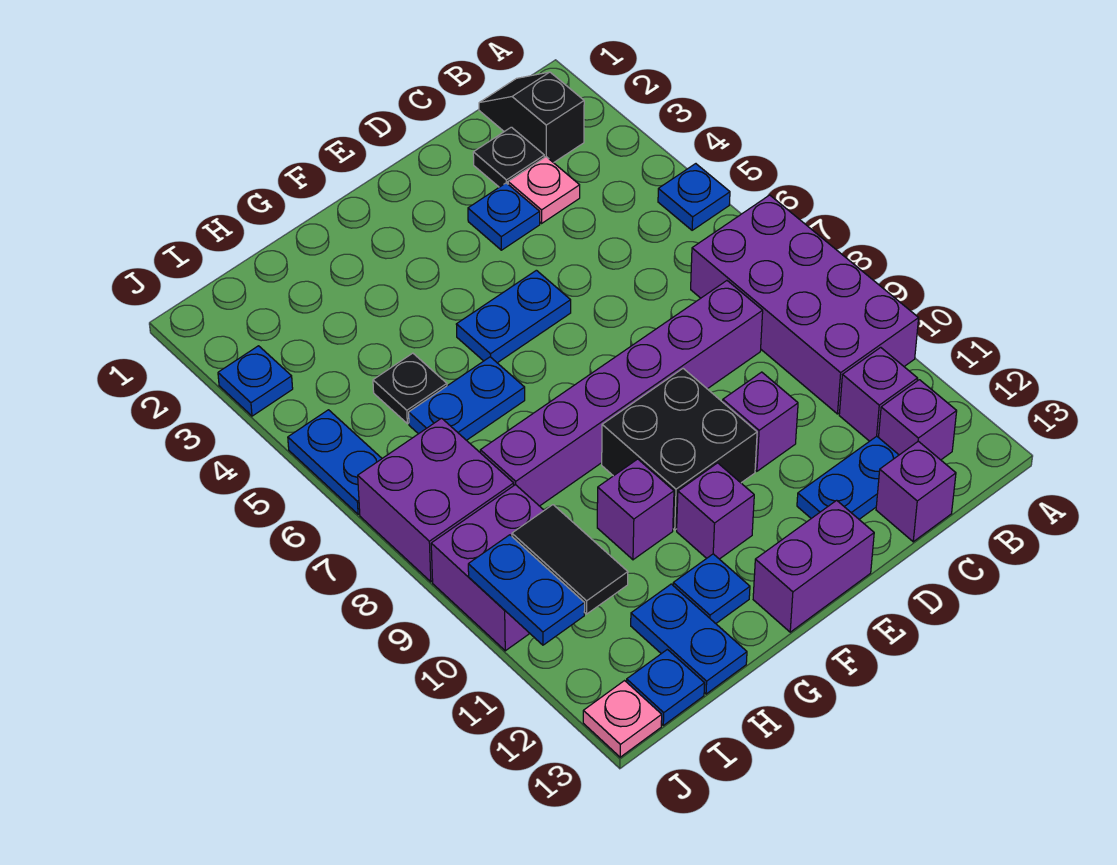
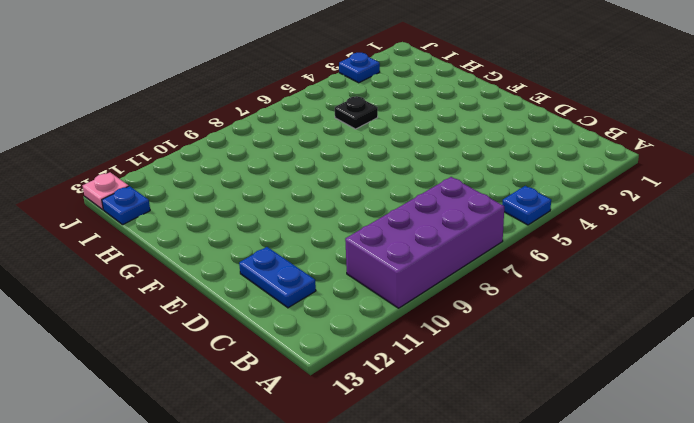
none -> black slope B1:B2 level 1 top 2
none -> purple brick B11 level 1
none -> purple brick B12 level 1

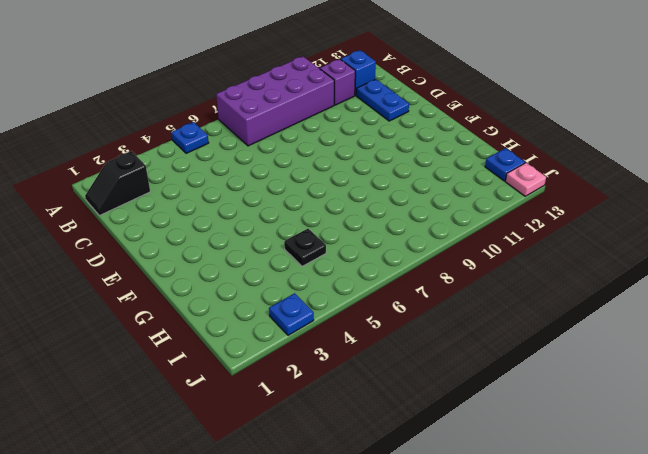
blue brick B12 level 1 -> purple brick B12 level 1
none -> black plate C2 level 1
none -> pink plate C3 level 1
none -> purple brick C8:H8 level 1

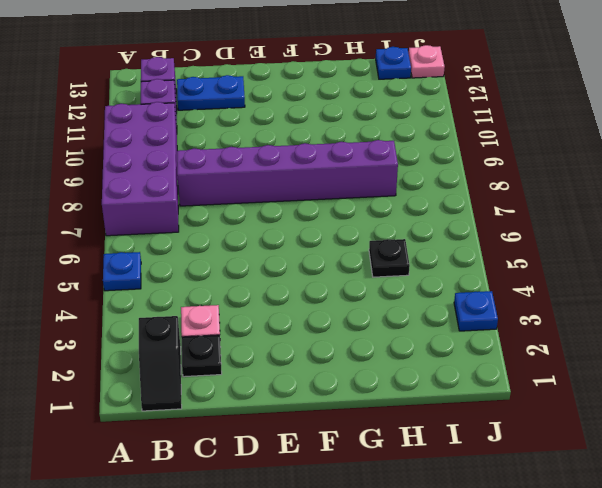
none -> purple brick C13 level 1
none -> blue plate D3 level 1
none -> purple brick D10 level 1

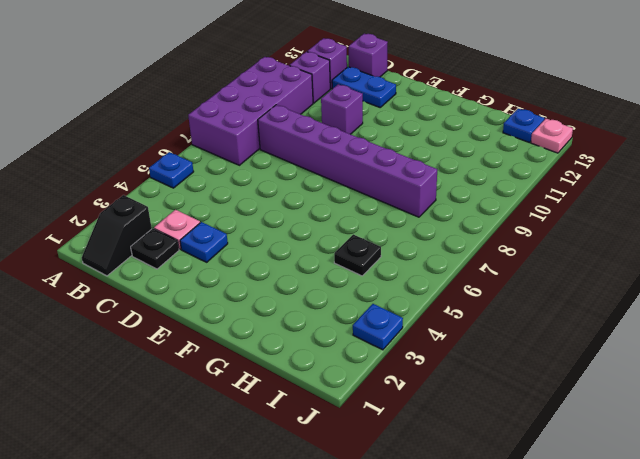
none -> blue plate E5:F5 level 1
none -> black brick E9:F10 level 1
none -> purple brick E13:F13 level 1

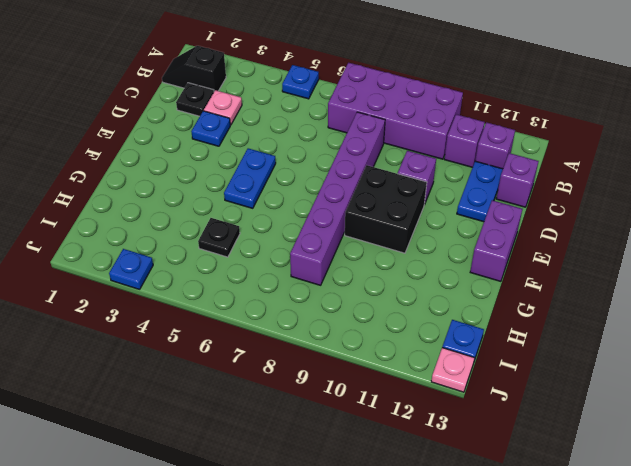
none -> purple brick F11 level 1
none -> blue plate G6:H6 level 1
none -> purple brick G10 level 1

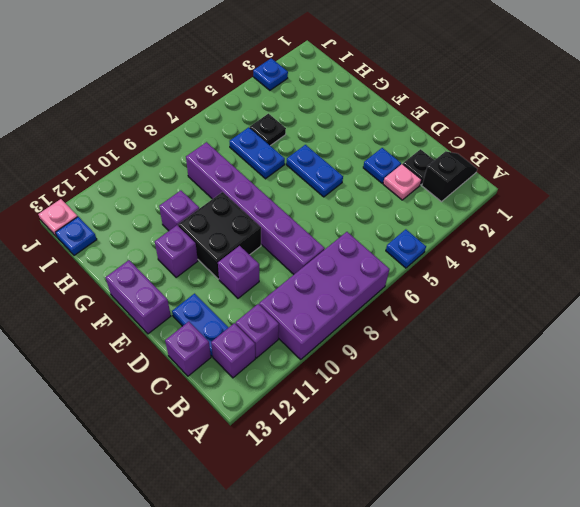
none -> blue plate G12 level 1
none -> blue plate H12:H13 level 1
none -> purple brick I7:J8 level 1

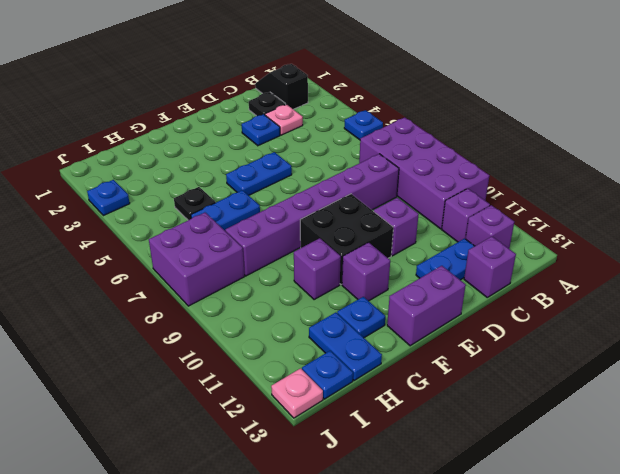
none -> purple brick I9:J10 level 1
none -> blue plate J5:J6 level 1
none -> black tile I10:I11 level 2

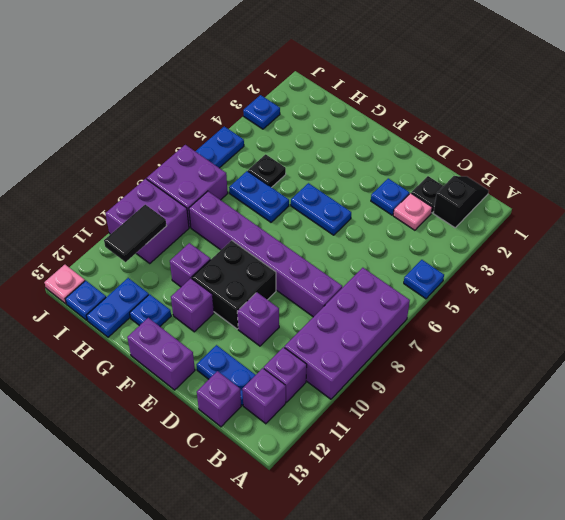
none -> blue plate J10:J11 level 2

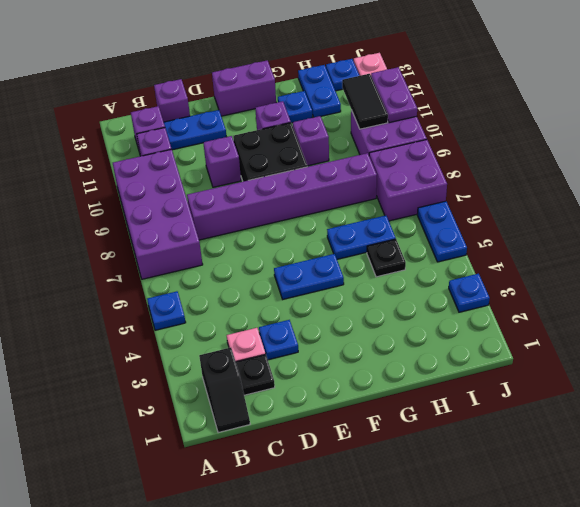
purple plate J10:J11 level 2 -> blue plate J10:J11 level 2

